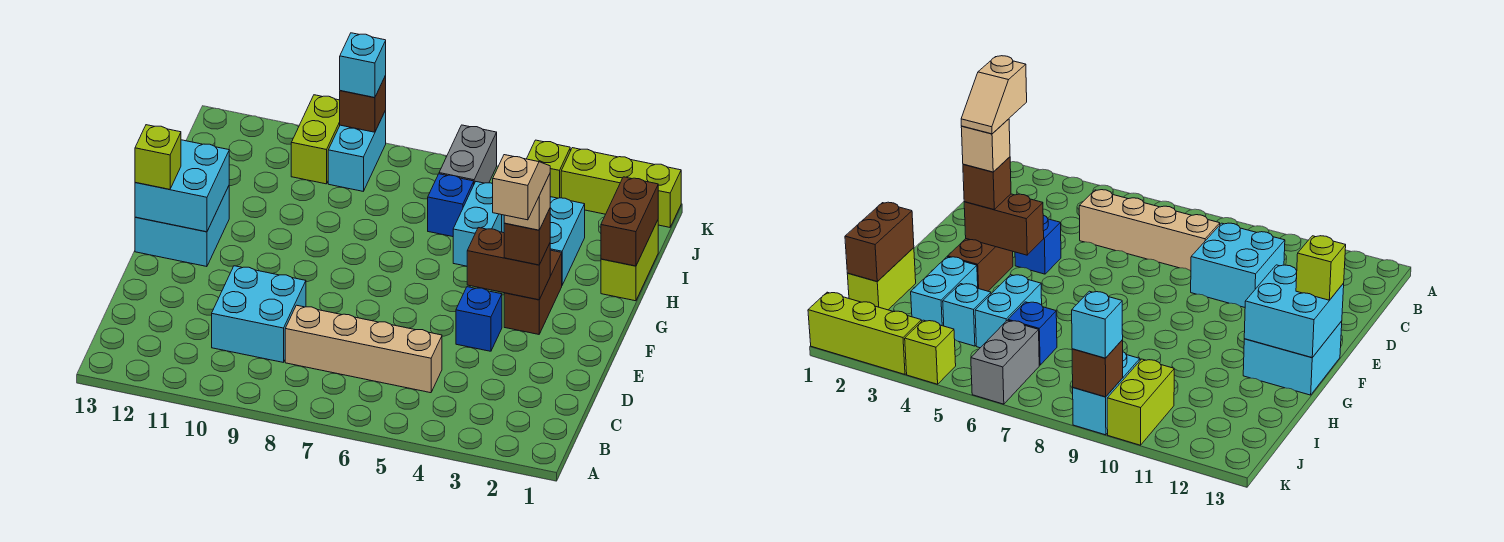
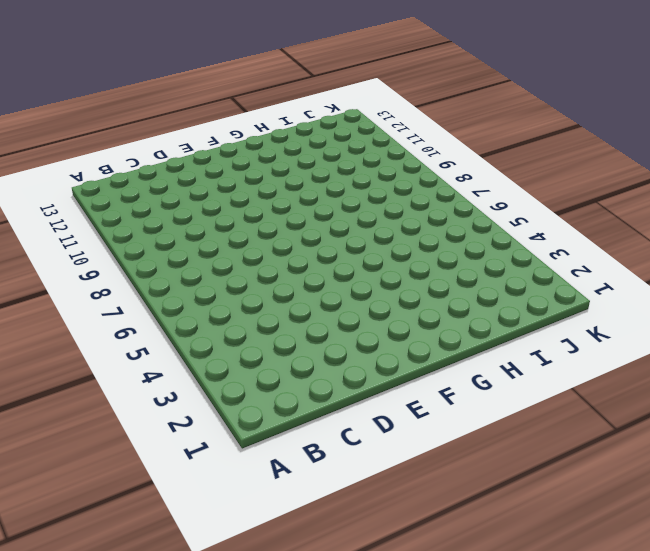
none -> tan brick C5:C8 level 1
none -> cyan brick C9:D10 level 1
none -> blue brick E4 level 1

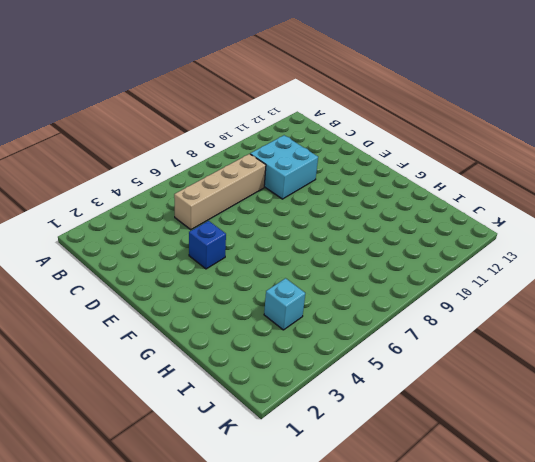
none -> brown brick F3:G3 level 1
none -> cyan brick F12:G13 level 1
none -> lime brick H1:I1 level 1

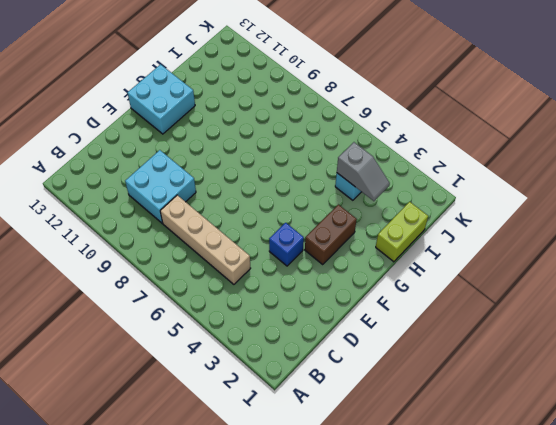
grey slope I3:I4 level 2 top 4 -> none
none -> cyan brick H3:I3 level 1
none -> cyan brick H5:I5 level 1
none -> blue brick I6 level 1

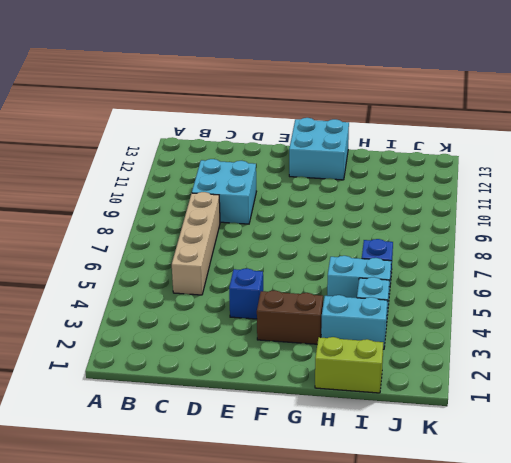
none -> grey brick J6:K6 level 1
none -> cyan brick J9:K9 level 1
none -> lime brick J10:K10 level 1

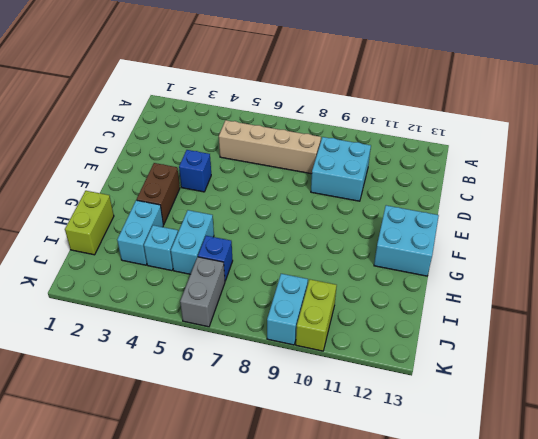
none -> lime brick K1:K3 level 1
none -> lime brick K4 level 1
none -> brown brick F3:F4 level 2

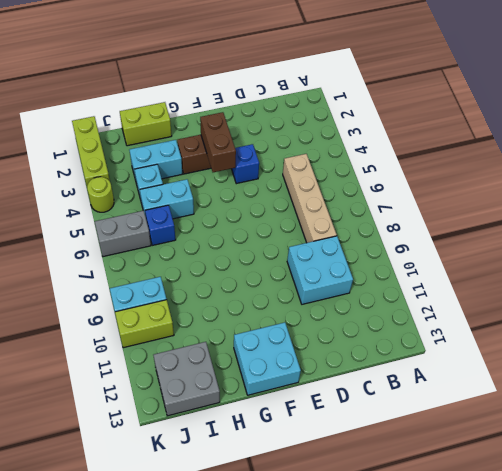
grey brick I12:J13 level 1 -> none
lime round brick K4 level 1 -> lime brick K4 level 1
none -> cyan brick F12:G13 level 2
none -> brown brick H1:I1 level 2
none -> brown brick K9 level 2

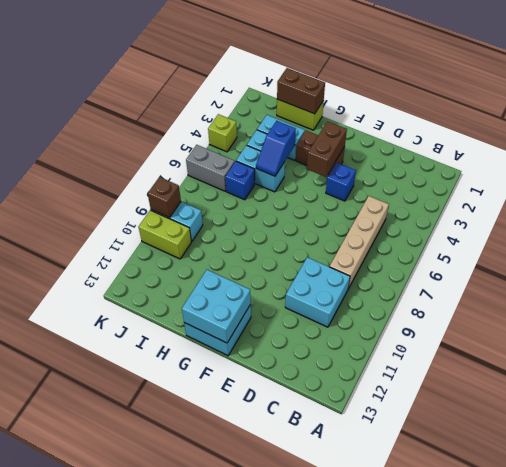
blue slope H4:H5 level 2 top 4 -> none
none -> lime brick K1:K3 level 1
none -> brown brick F3 level 3
none -> lime brick F13 level 3

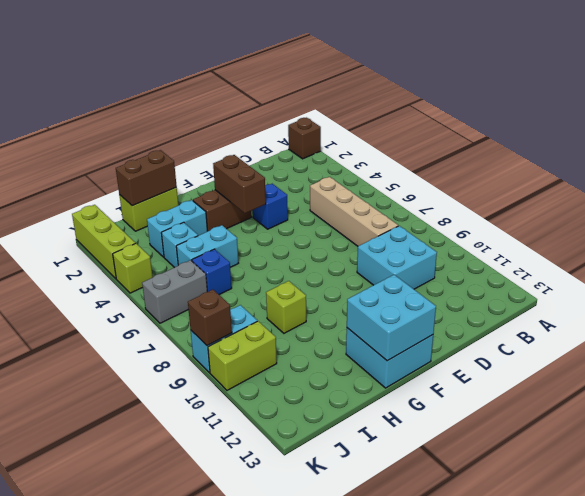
brown brick A1 level 1 -> brown brick F3 level 3
lime brick H9 level 1 -> lime brick F13 level 3
none -> cyan brick K9 level 3
none -> tan brick F3 level 4
none -> tan slope E3:F3 level 5 top E

